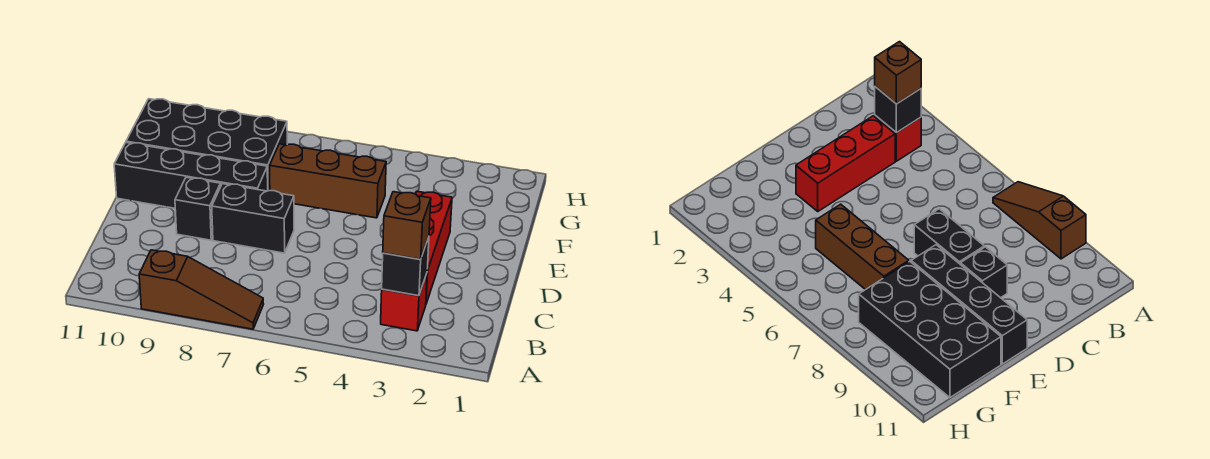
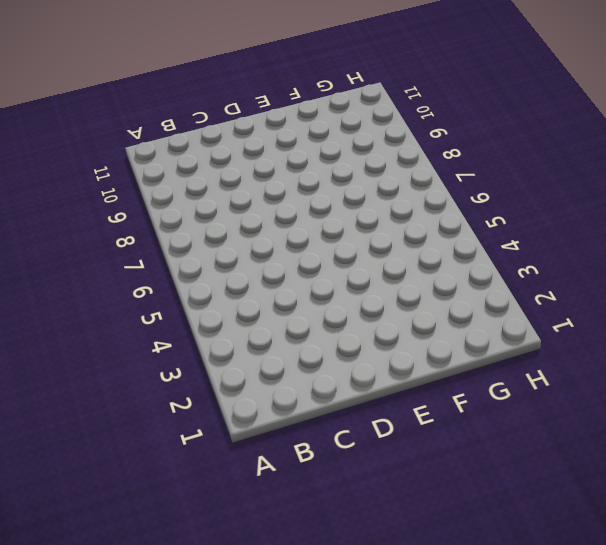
none -> brown slope A7:A9 level 1 top 9
none -> red brick B3 level 1

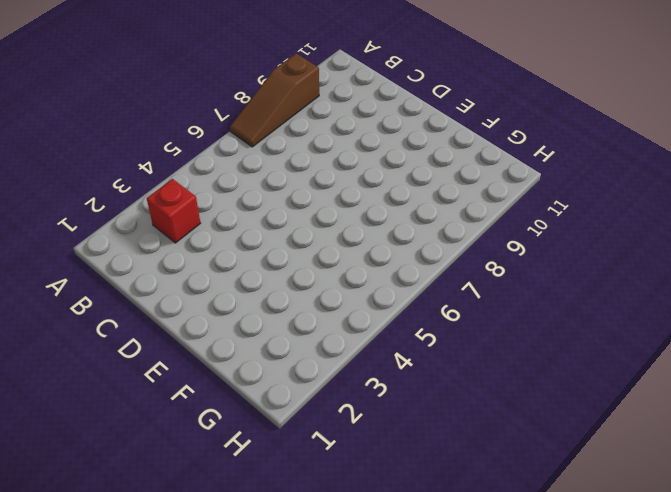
none -> red brick C3:E3 level 1
none -> black brick D7:D8 level 1

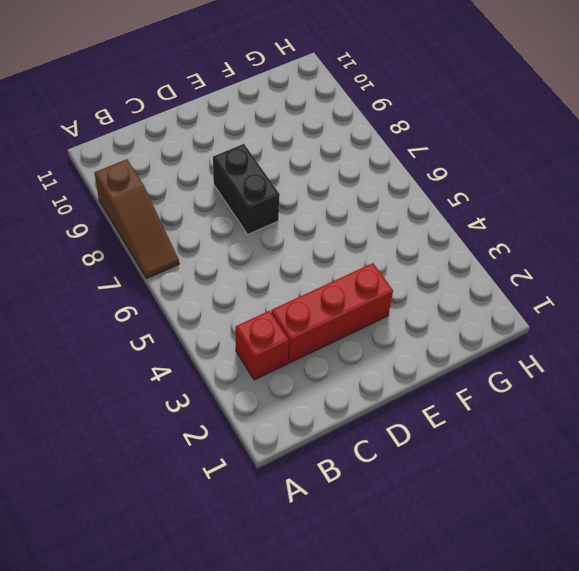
none -> black brick D9 level 1
none -> black brick E8:E11 level 1

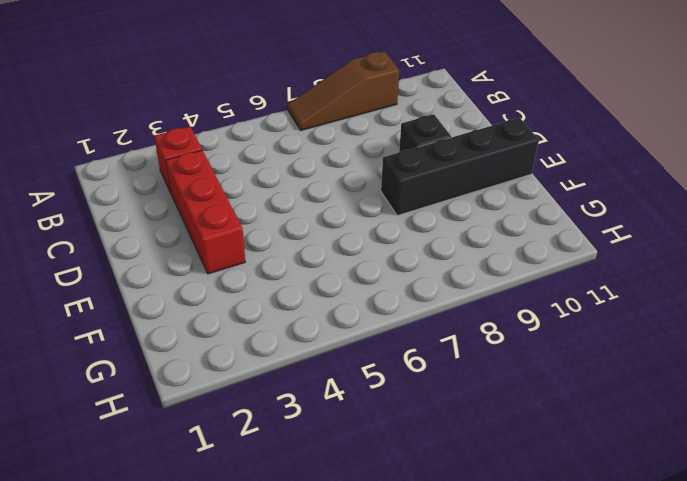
none -> black brick D7:D8 level 1
none -> brown brick F5:F7 level 1

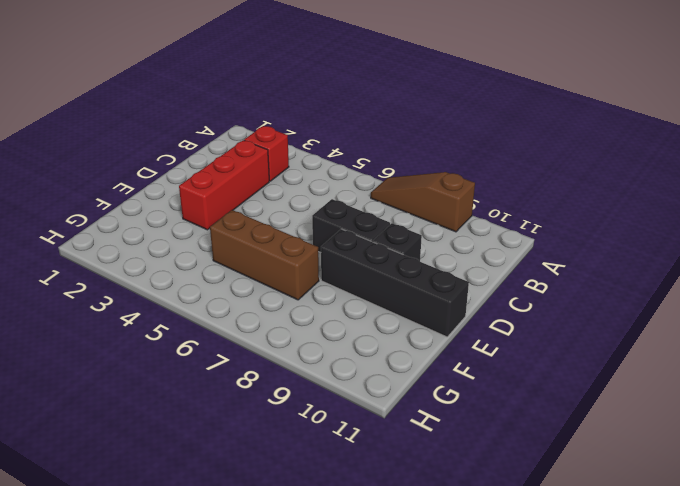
none -> black brick F8:G11 level 1
none -> black brick B3 level 2

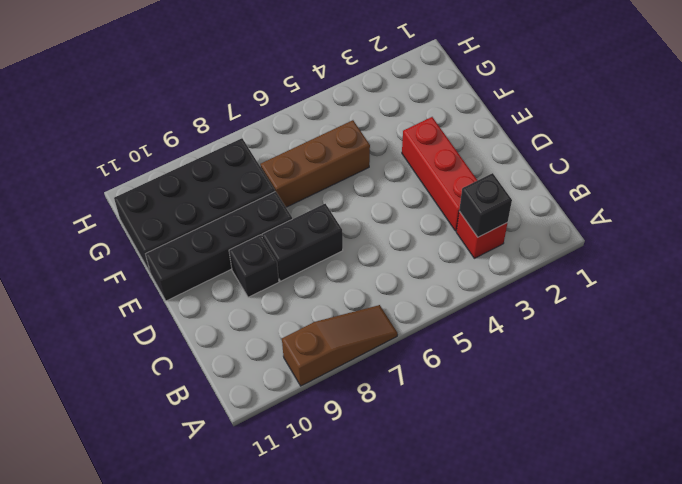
none -> brown brick B3 level 3

